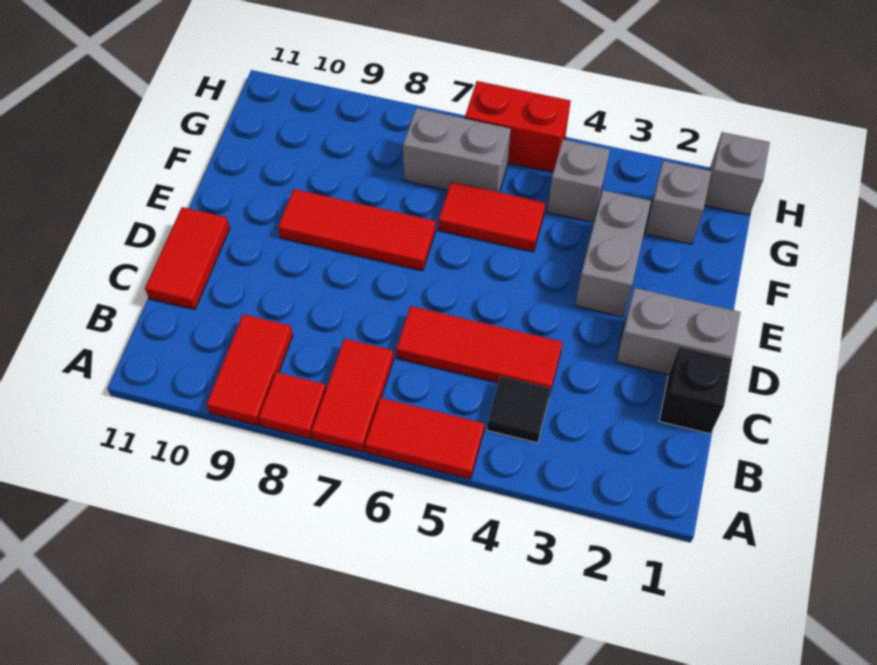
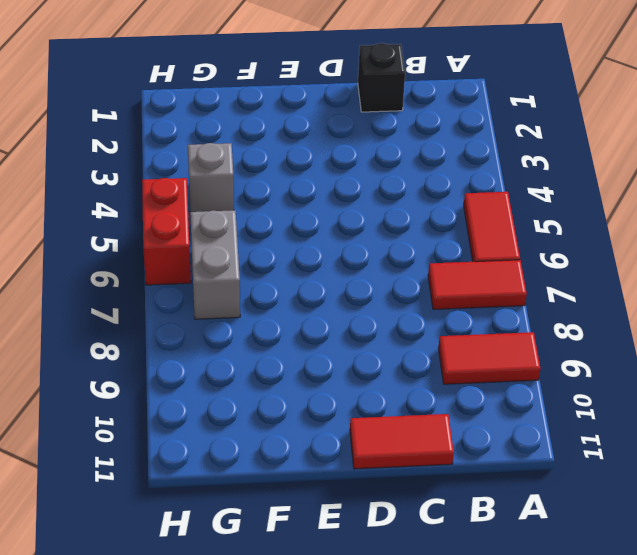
none -> red tile A8 level 1
none -> black tile B4 level 1
none -> red tile C4:C6 level 1

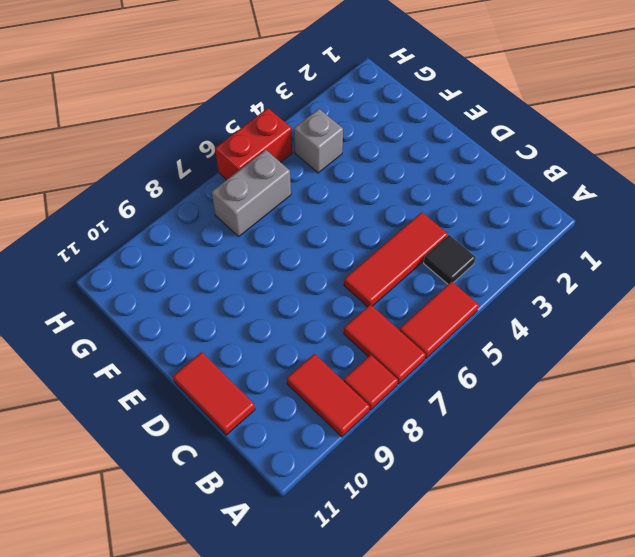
none -> black brick C1 level 1
none -> grey brick D1:D2 level 1
none -> grey brick E3:F3 level 1

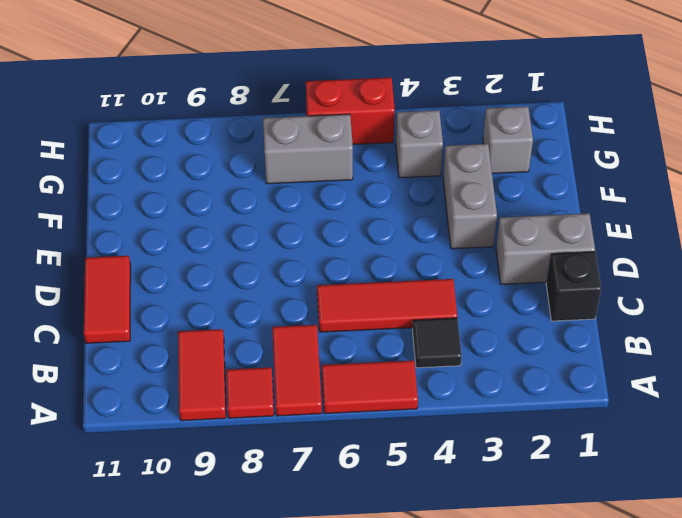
none -> red tile E7:E9 level 1
none -> red tile F5:F6 level 1
none -> grey brick H1 level 1

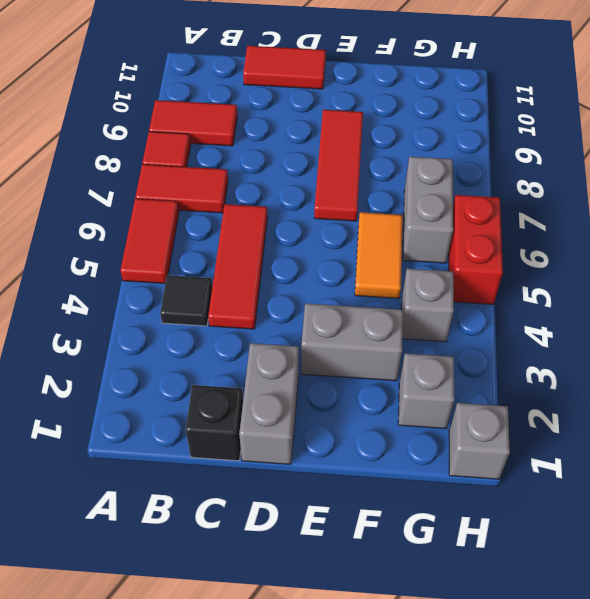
orange tile F5:F6 level 1 -> red tile F5:F6 level 1

